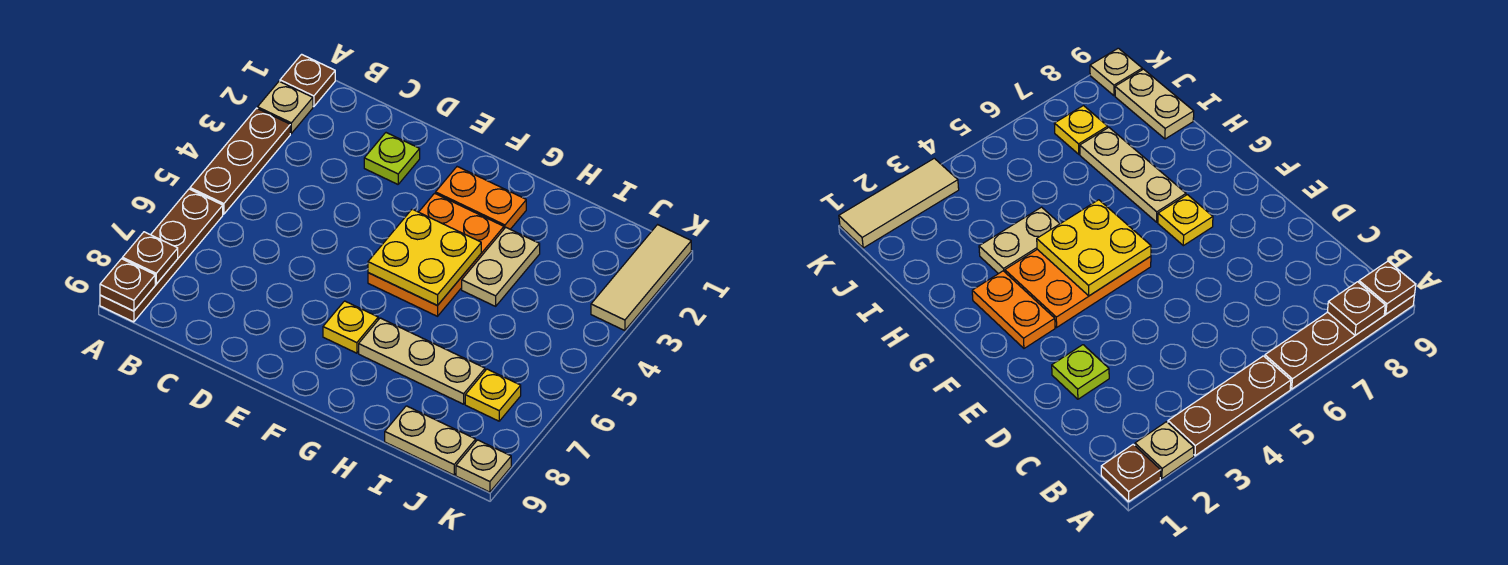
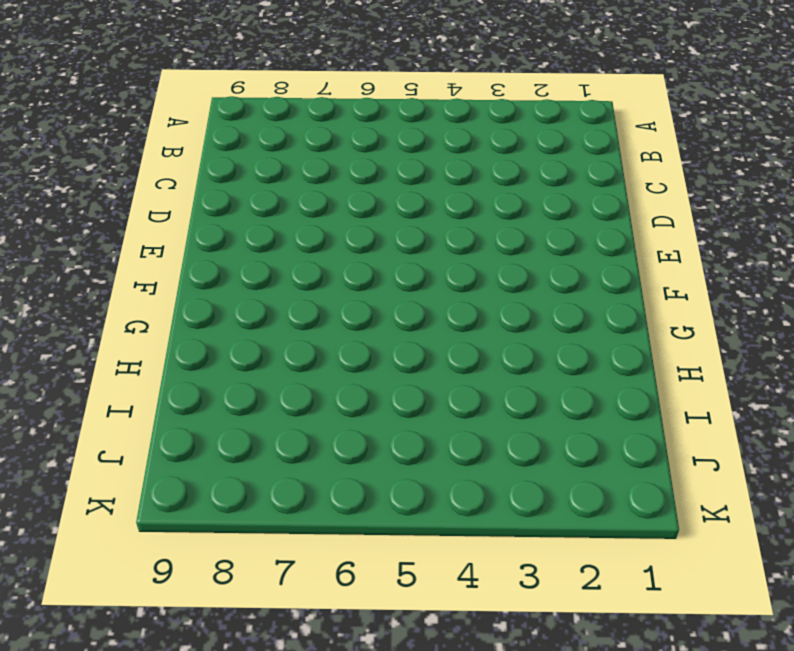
none -> brown plate A1 level 1
none -> tan plate A2 level 1
none -> brown plate A3:A5 level 1

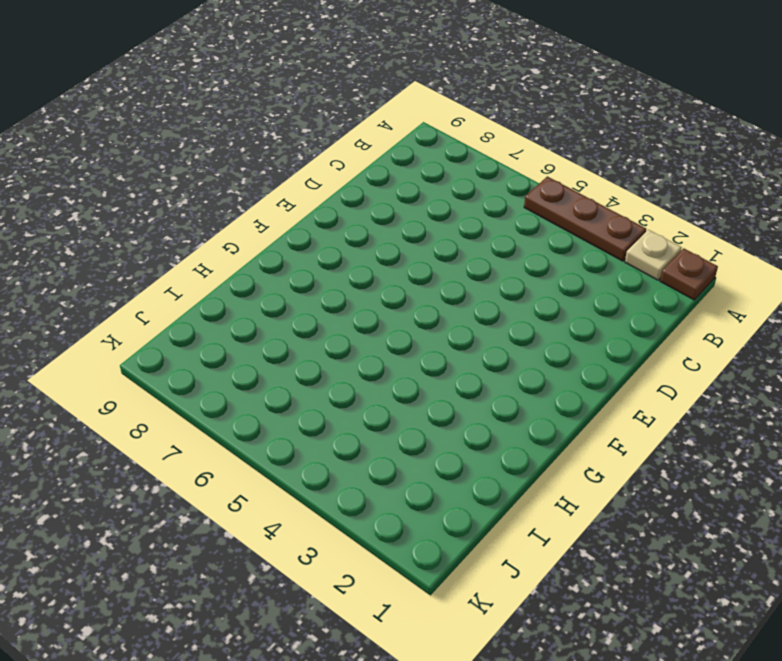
none -> brown plate A6:A9 level 1
none -> lime plate D2 level 1
none -> orange plate F2:G2 level 1

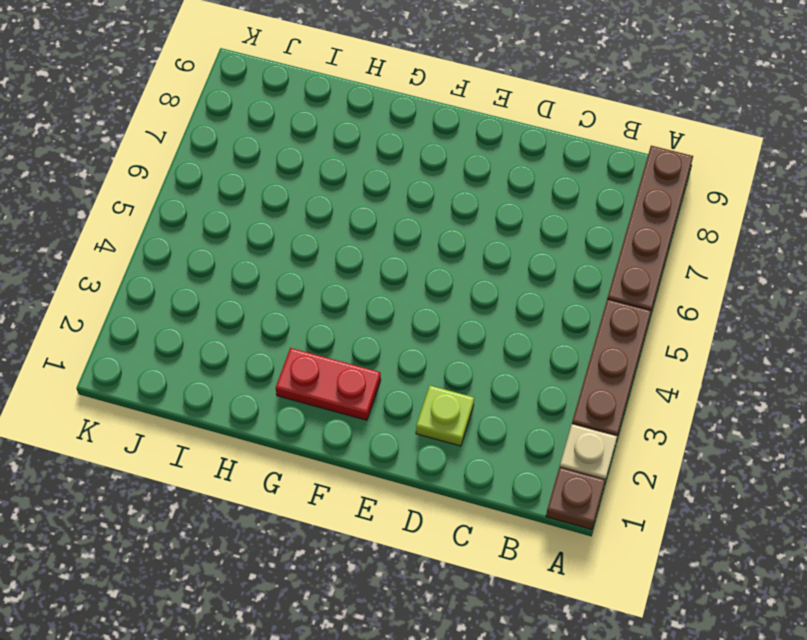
red plate F2:G2 level 1 -> orange plate F2:G2 level 1
none -> orange plate F3:G5 level 1
none -> yellow plate F7 level 1
none -> tan plate G7:I7 level 1

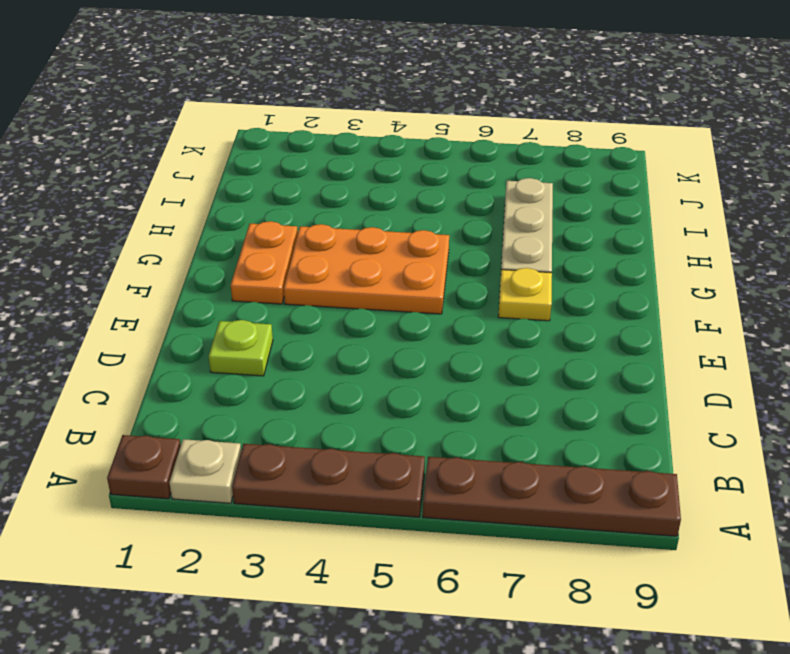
none -> tan plate H3:H4 level 1
none -> tan plate I9:J9 level 1
none -> yellow plate J7 level 1

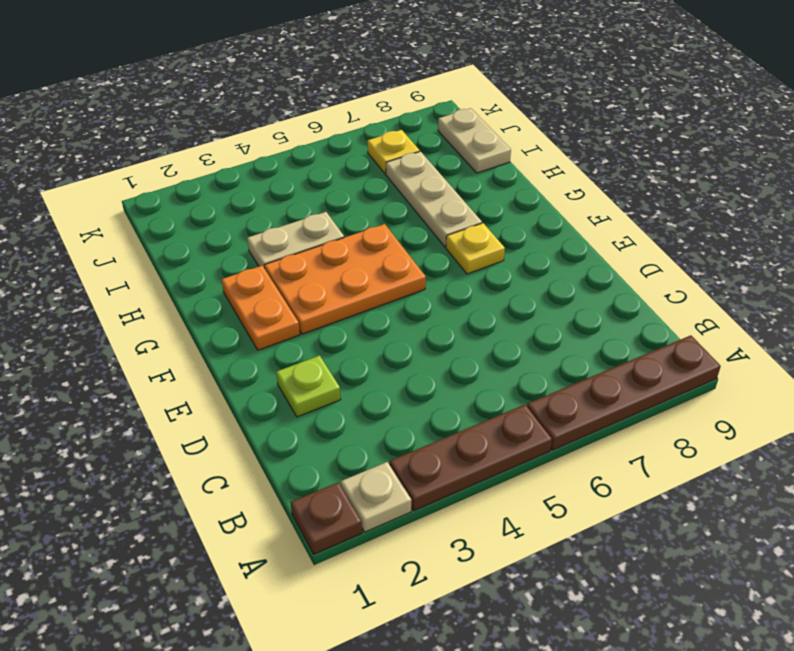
none -> tan tile K1:K3 level 1
none -> tan plate K9 level 1
none -> brown plate A8 level 2

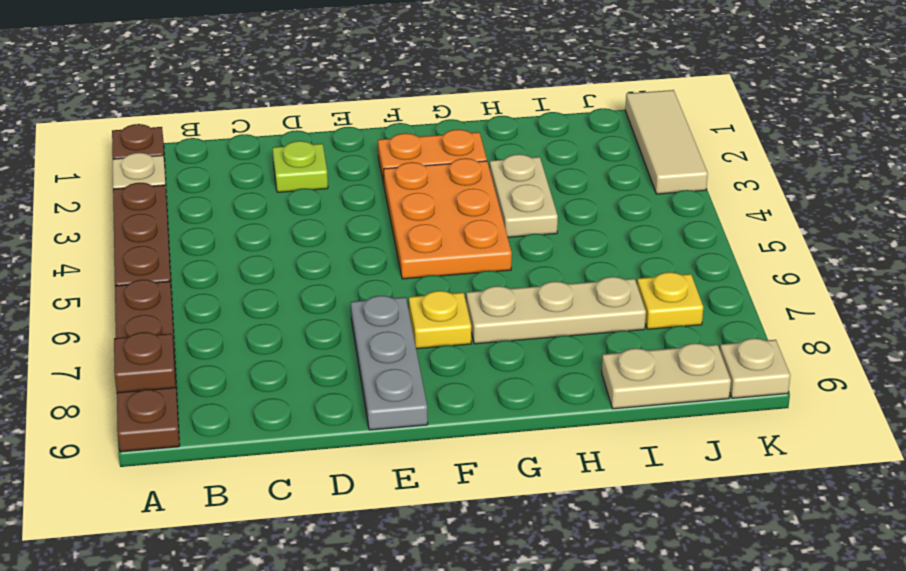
grey plate E7:E9 level 1 -> none
none -> brown plate A9 level 2
none -> yellow plate F4:G5 level 2

